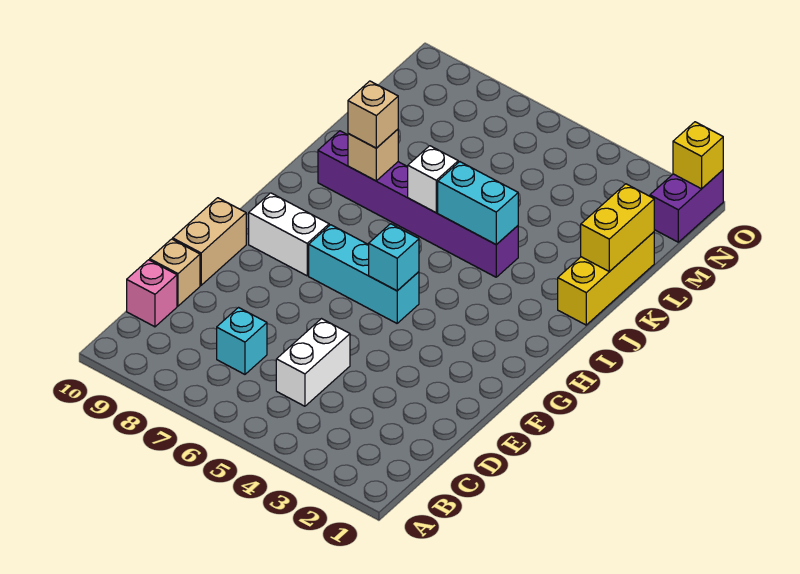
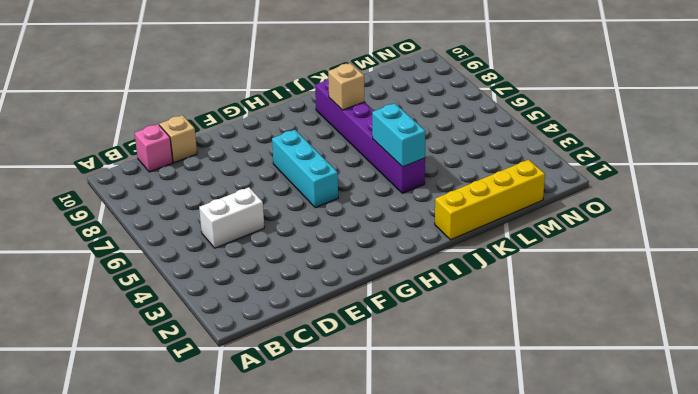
yellow brick J1:M1 level 1 -> yellow brick J1:L1 level 1
none -> cyan brick C7 level 1
none -> tan brick E10:F10 level 1
none -> white brick G8:G9 level 1

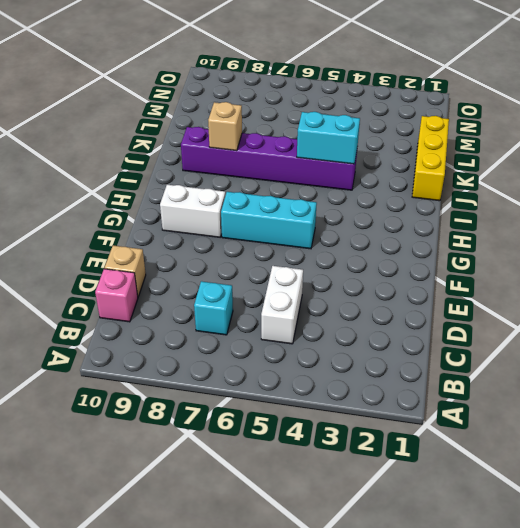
none -> tan brick E10:F10 level 1
none -> purple brick N1:O1 level 1
none -> cyan brick G5 level 2

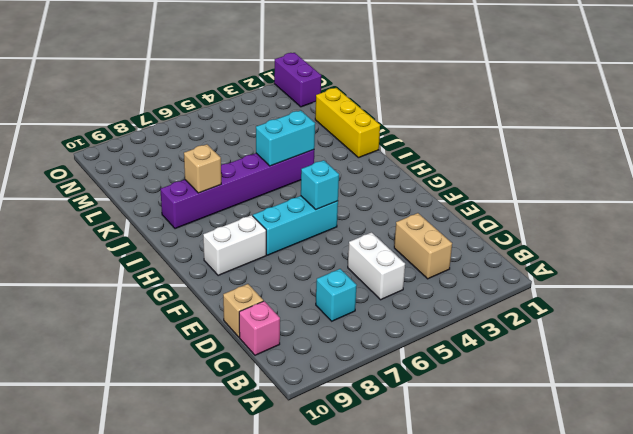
tan brick C3:D3 level 1 -> tan brick E10:F10 level 1
none -> white brick J6 level 2
none -> yellow brick K1:L1 level 2
none -> yellow brick O1 level 2

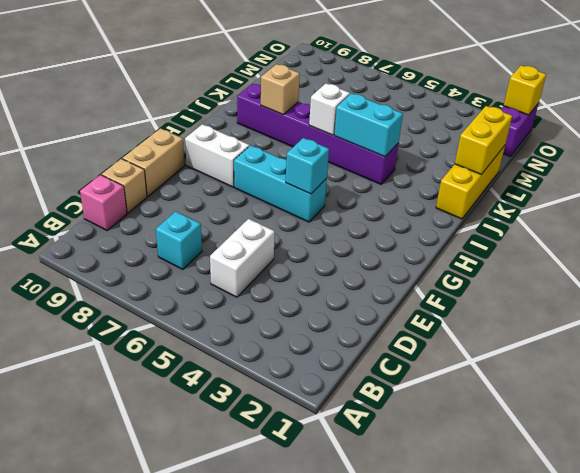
none -> tan brick J8 level 3

